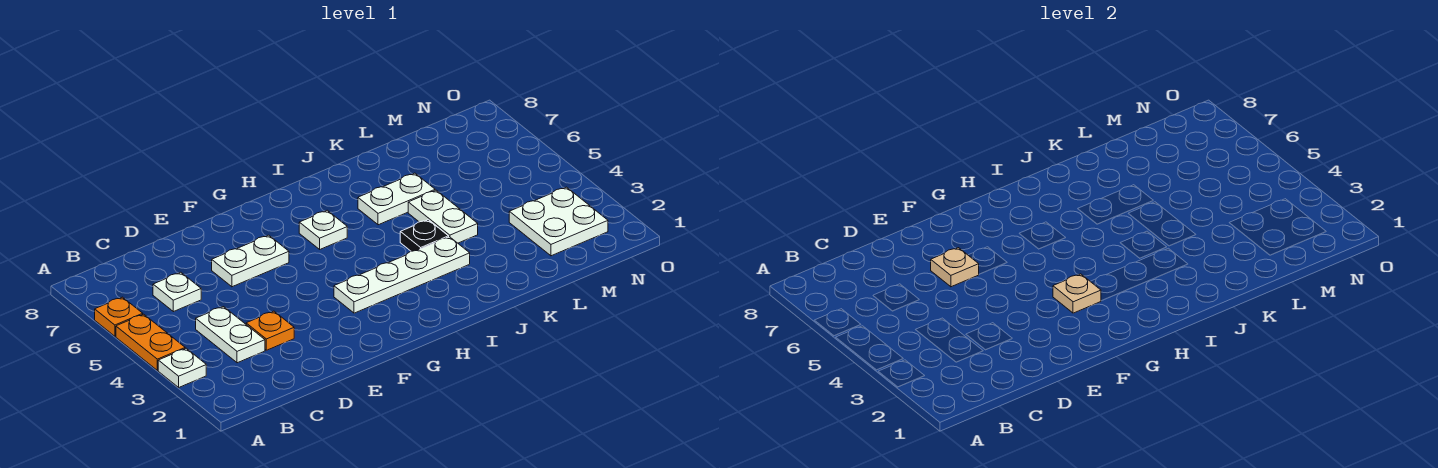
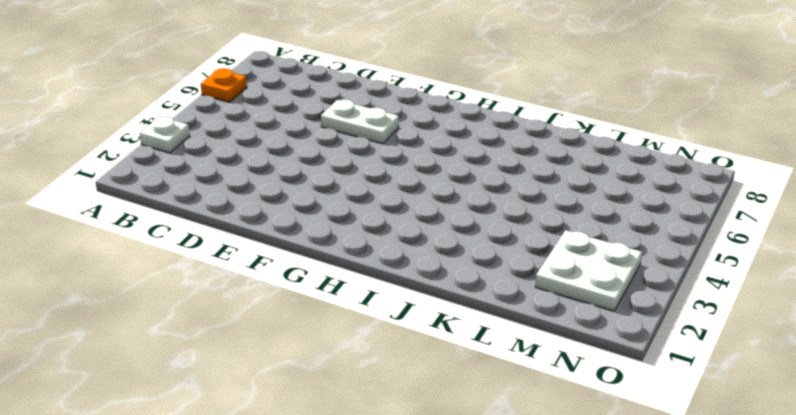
none -> orange plate A4:A5 level 1
none -> white plate C3:C4 level 1
none -> white plate C6 level 1

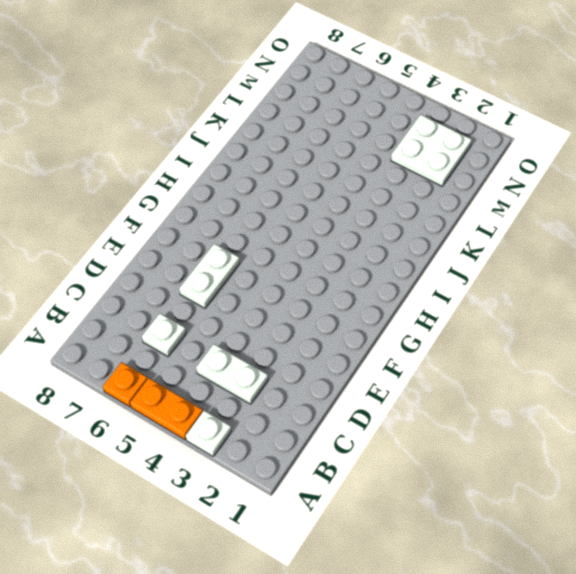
none -> orange plate D3 level 1
none -> white plate G3:J3 level 1
none -> white plate H6 level 1

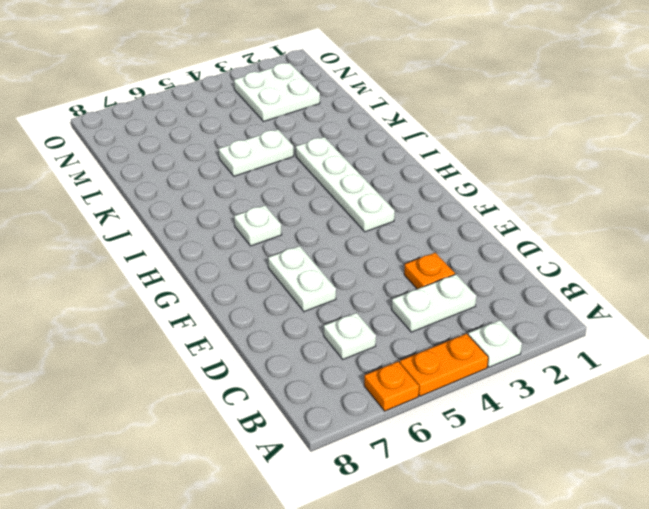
none -> black plate J4 level 1
none -> white plate J6:K6 level 1
none -> tan plate E6 level 2

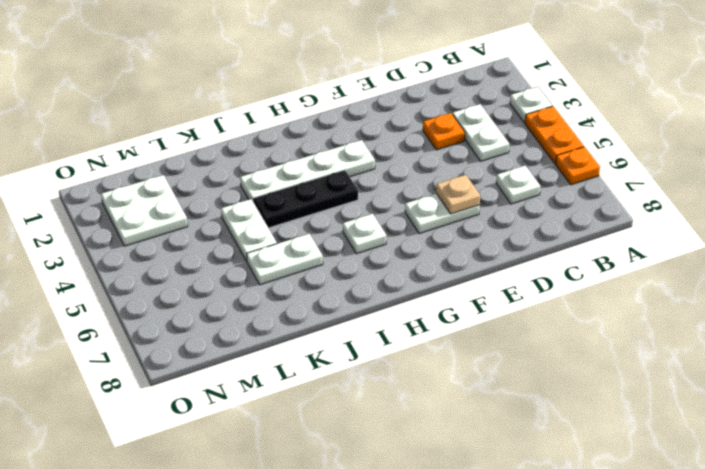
black plate H4:J4 level 1 -> black plate J4 level 1
none -> tan plate G3 level 2

